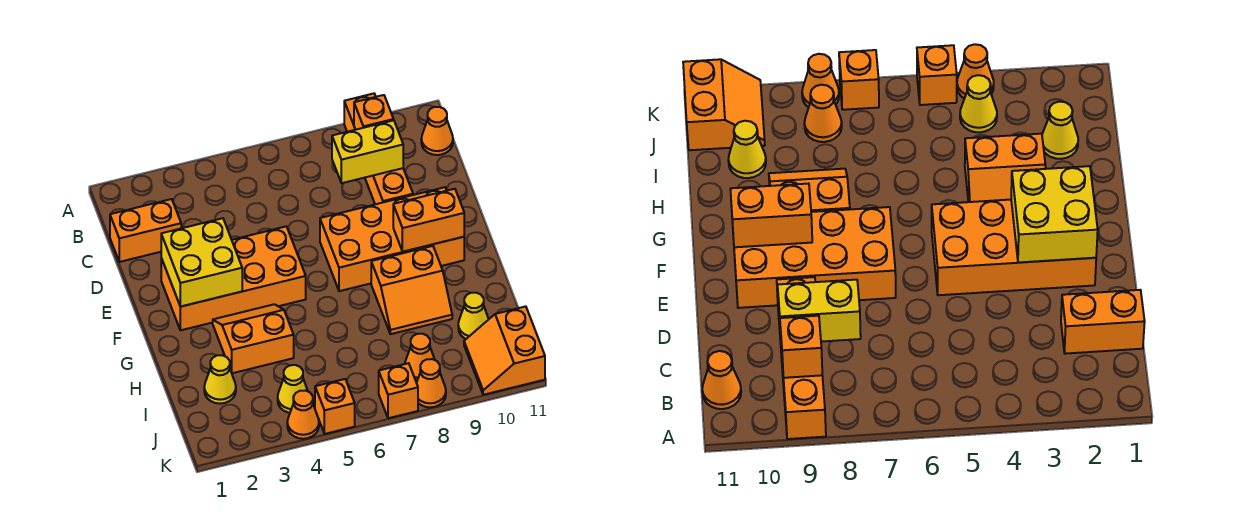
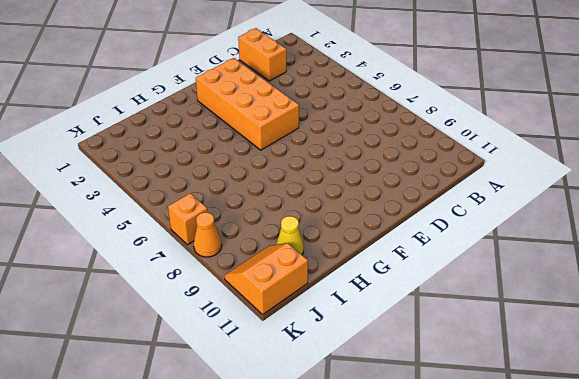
none -> orange brick A9:D9 level 1
none -> orange cone B11 level 1
none -> orange brick E7:F10 level 1

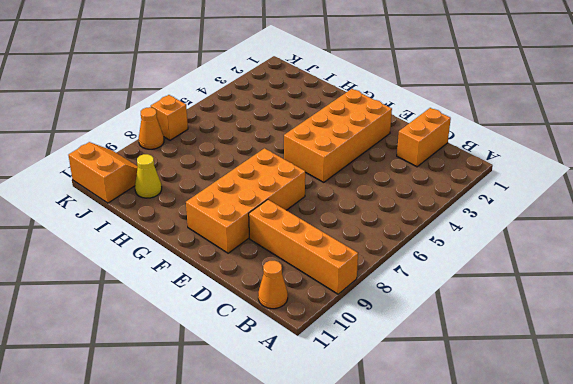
none -> orange slope G3:H4 level 1 top H
none -> orange slope G8:H9 level 1 top G
none -> yellow cone I2 level 1

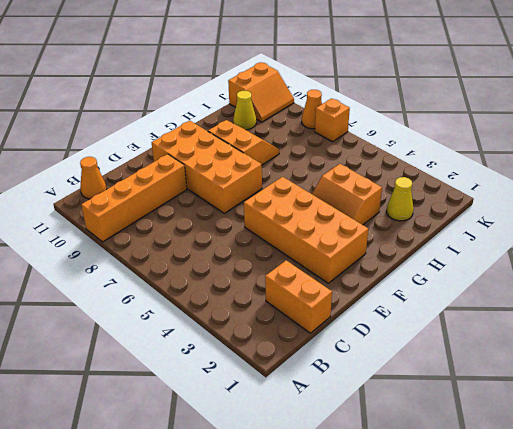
none -> yellow cone J4 level 1
none -> orange cone J8 level 1
none -> orange cone K4 level 1

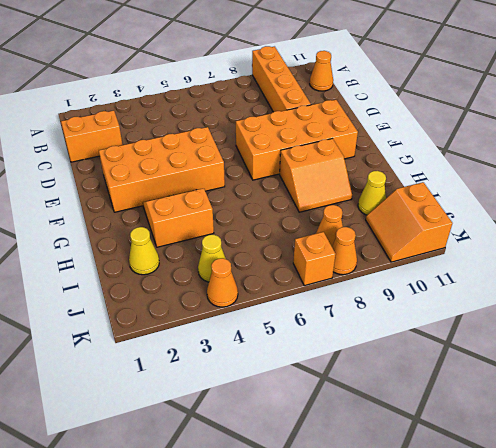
none -> orange brick K5 level 1
none -> orange brick B9 level 2
none -> yellow brick C8:C9 level 2

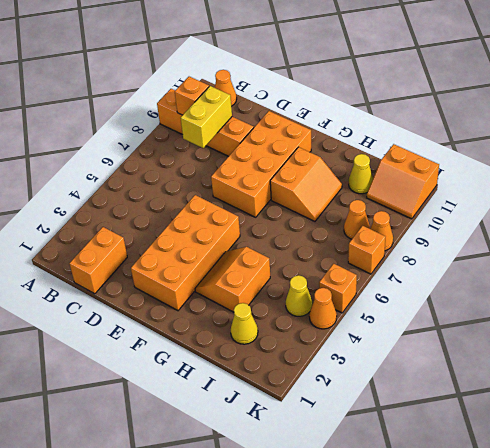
none -> yellow brick E2:F3 level 2
none -> orange brick F9:F10 level 2

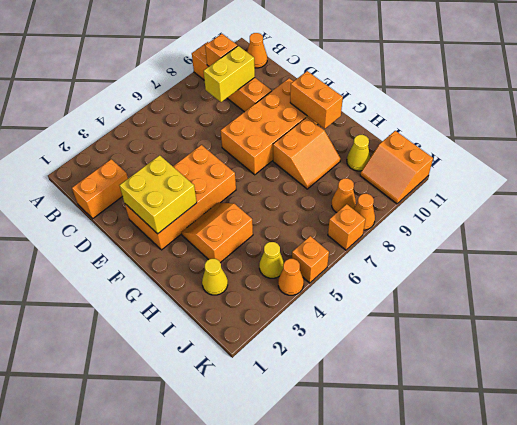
orange brick F10:G10 level 2 -> orange brick F9:F10 level 2

